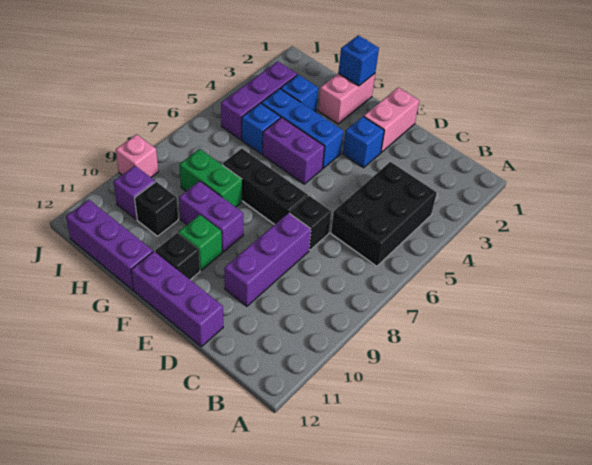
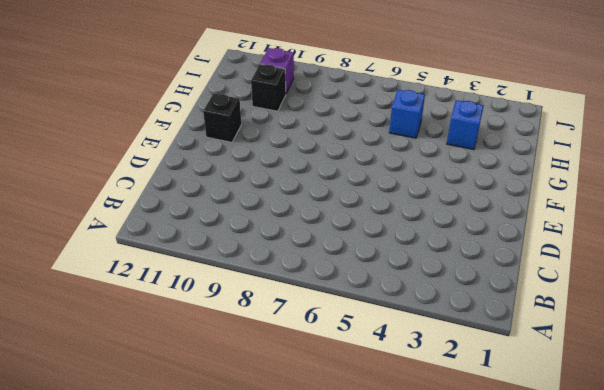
none -> black brick B4:C6 level 1
none -> black brick D7 level 1
none -> purple brick D8:D10 level 1

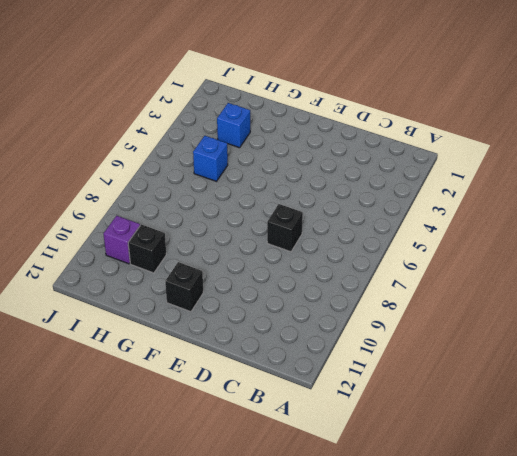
none -> black brick B4:C6 level 1
none -> purple brick D8:D10 level 1
none -> purple brick D12:F12 level 1

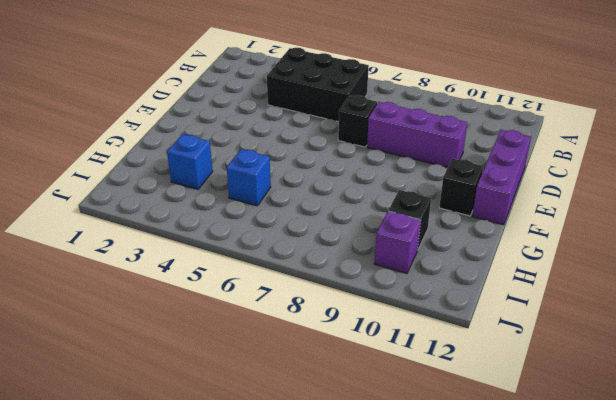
none -> pink brick E1:E2 level 1
none -> blue brick E3 level 1
none -> black brick E7:G7 level 1

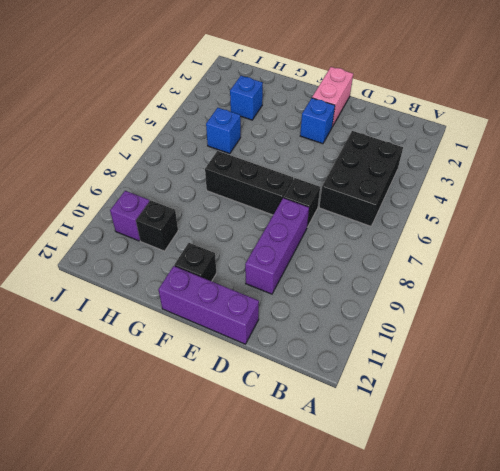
none -> blue brick F4:H4 level 1
none -> purple brick F5:G5 level 1
none -> purple brick F9:G9 level 1

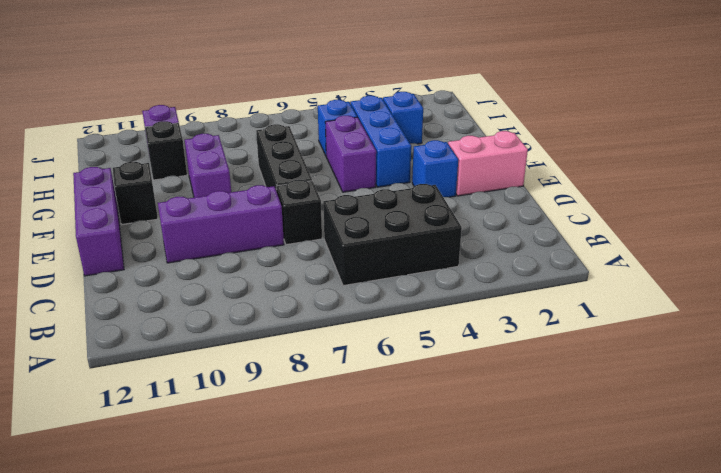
none -> green brick F10 level 1
none -> pink brick G1:G2 level 1
none -> green brick G8:H8 level 1

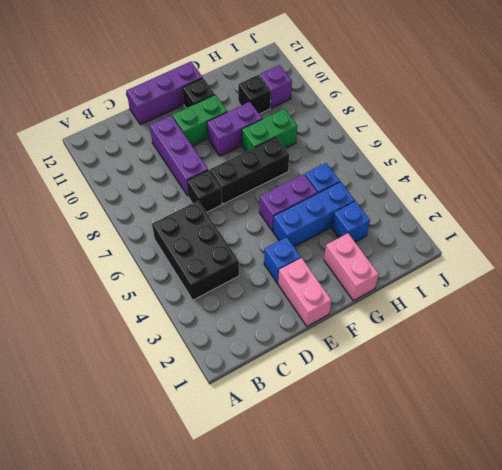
green brick E10:F10 level 1 -> green brick F10 level 1
none -> purple brick G12:I12 level 1
none -> purple brick I3:I5 level 1
none -> pink brick J9 level 1

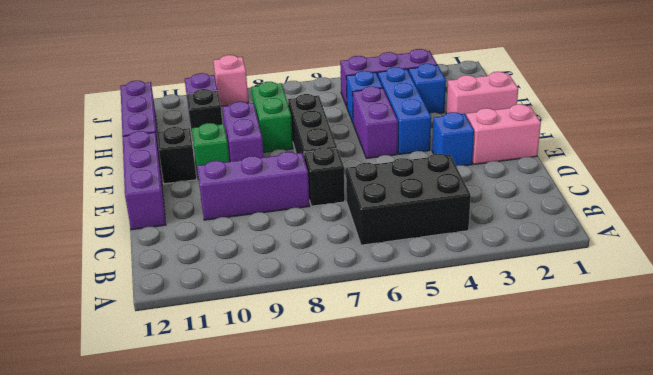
none -> blue brick G1 level 2

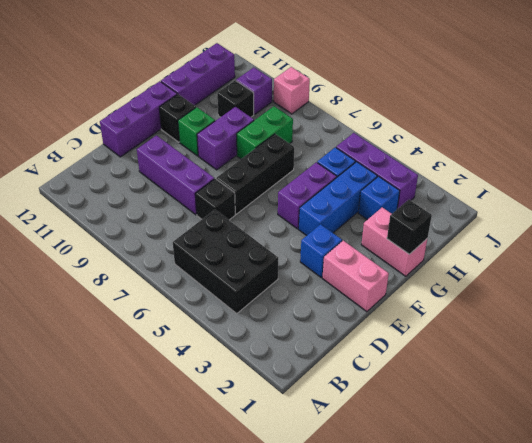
black brick G1 level 2 -> blue brick G1 level 2

